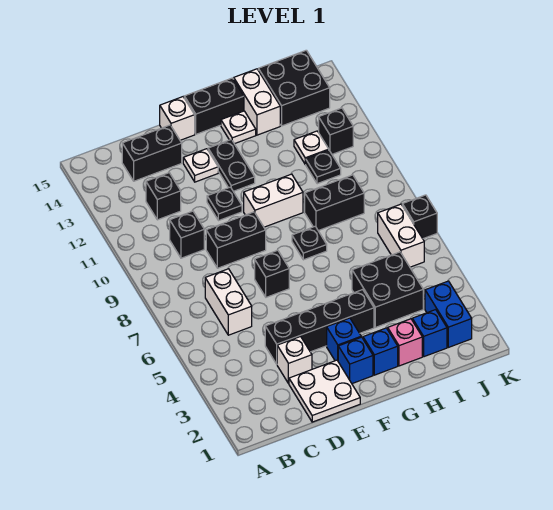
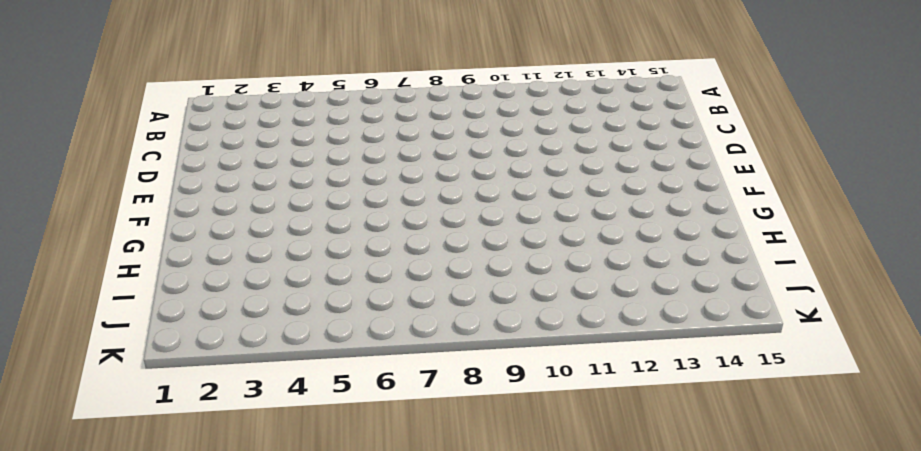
none -> white brick C6:C7 level 1
none -> black brick C10 level 1
none -> black brick C12 level 1
none -> black brick C14:D14 level 1

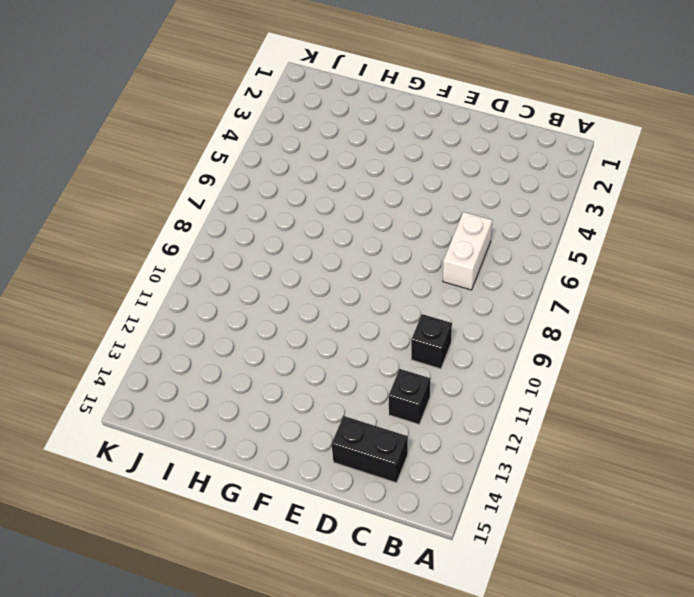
none -> white plate D1:E2 level 1
none -> white brick D3 level 1
none -> black brick D4:G4 level 1
none -> black brick D9:E9 level 1

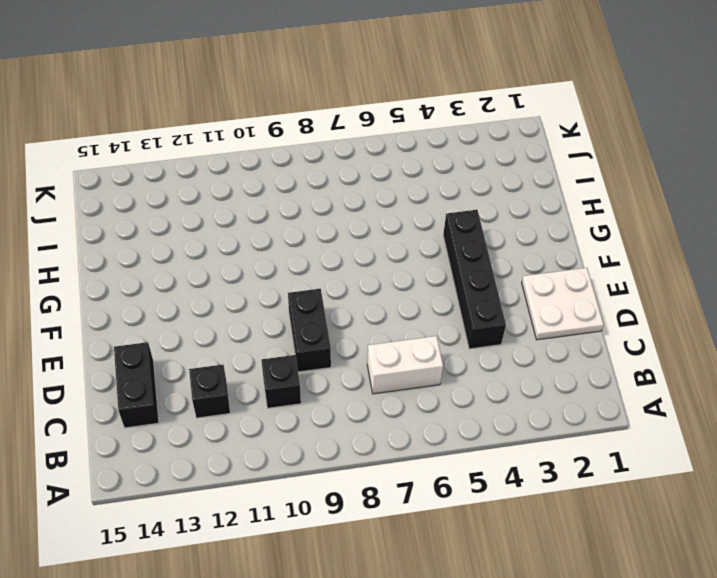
none -> white brick D3 level 1
none -> black brick E7 level 1
none -> black plate E11 level 1
none -> white plate E13 level 1

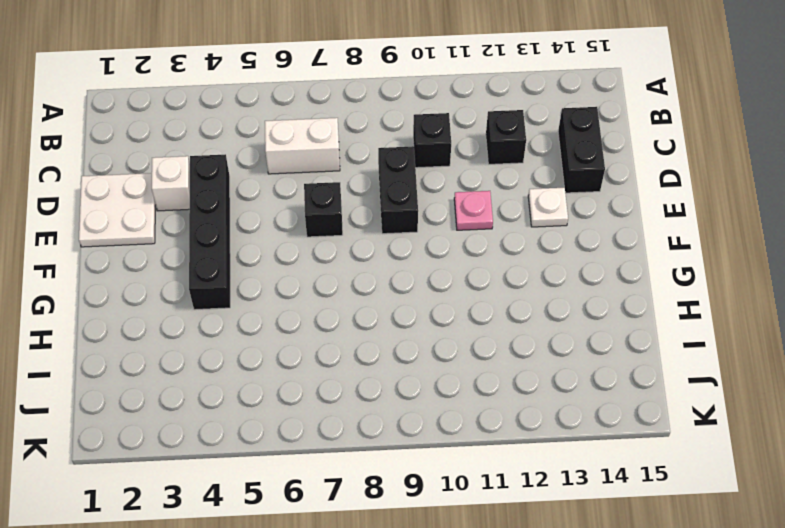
pink plate E11 level 1 -> black plate E11 level 1
none -> white brick E15 level 1
none -> blue brick F2 level 1
none -> blue brick F3 level 1
none -> white brick F10:G10 level 1

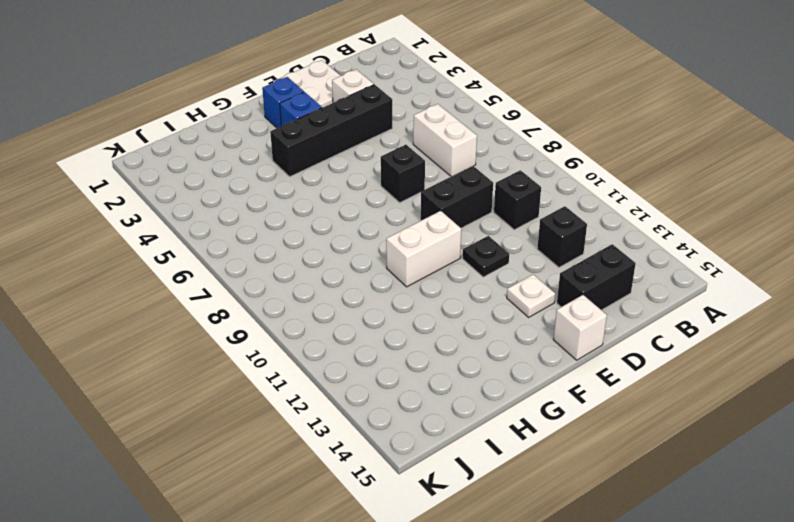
none -> black plate F12:F13 level 1
none -> black brick F15:G15 level 1
none -> blue brick G2 level 1
none -> black plate G8 level 1

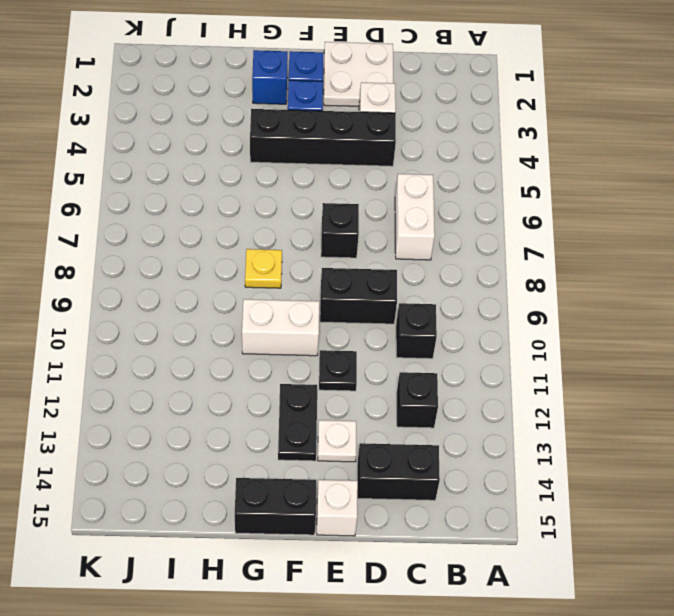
yellow plate G8 level 1 -> black plate G8 level 1
none -> white plate G14 level 1
none -> pink brick H2 level 1
none -> black brick H4:I5 level 1
none -> black brick H9:I9 level 1

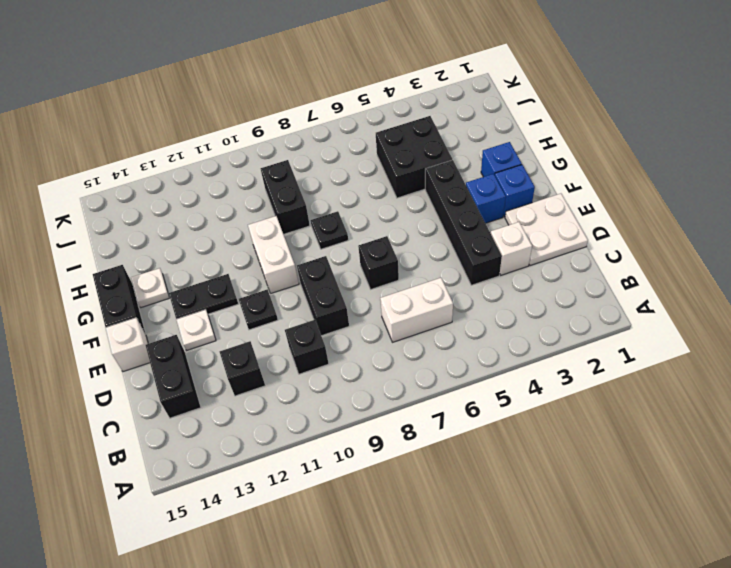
none -> pink brick H2 level 1
none -> white brick H14:H15 level 1
none -> blue brick I2 level 1
none -> black plate I11 level 1

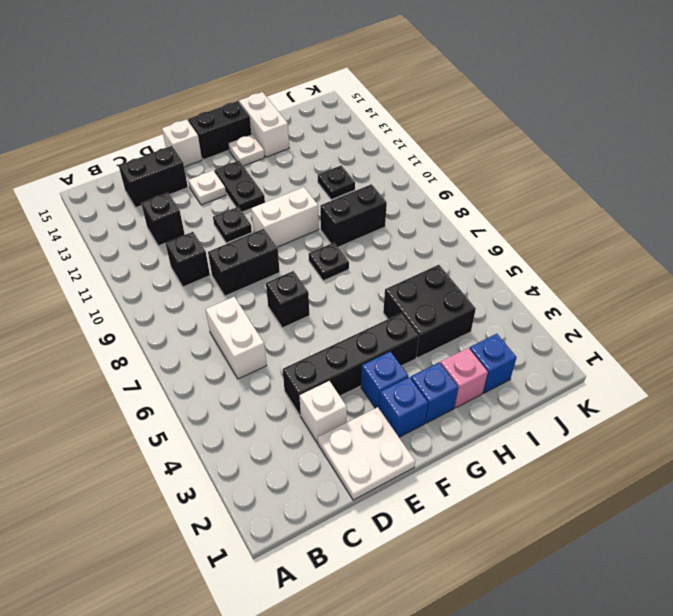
none -> white plate I12 level 1
none -> black brick I14:J15 level 1
none -> blue brick J2:J3 level 1
none -> white brick J6:J7 level 1

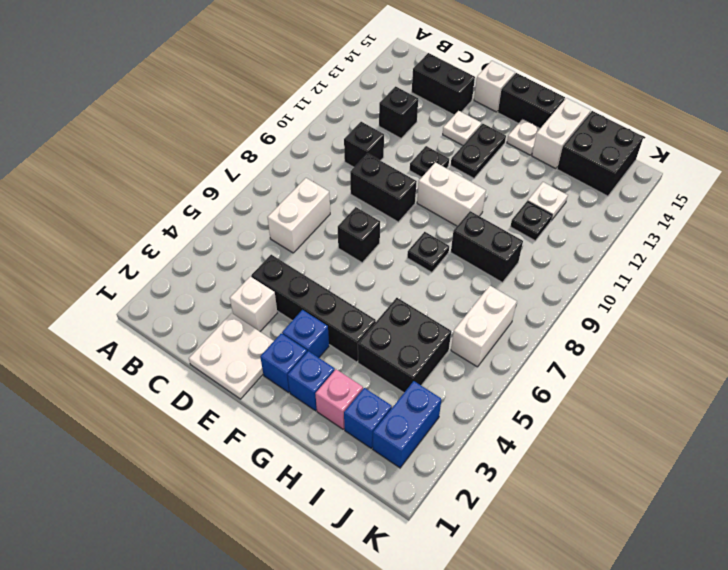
none -> black brick J12 level 1
none -> black brick K7 level 1

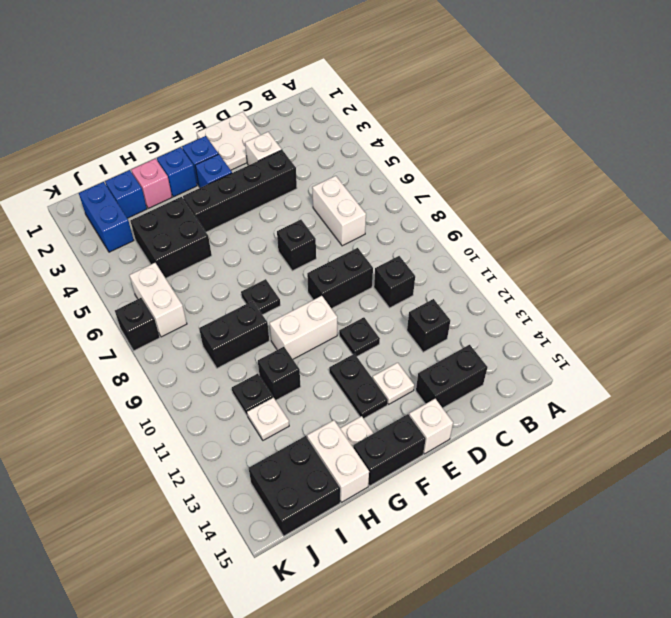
black brick H11 level 1 -> black brick J12 level 1

